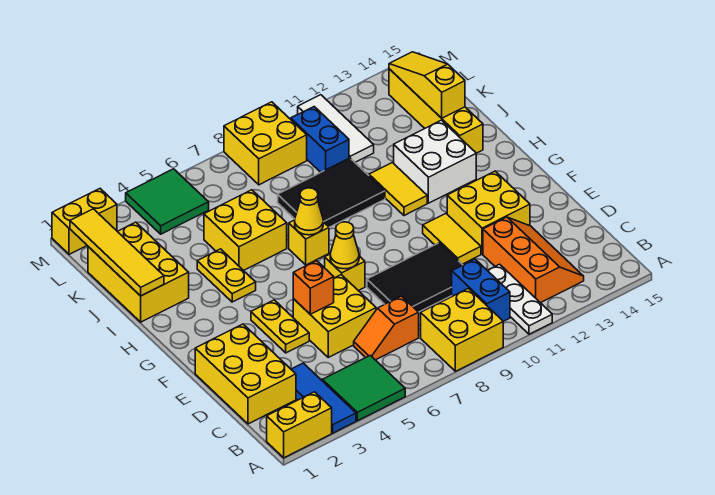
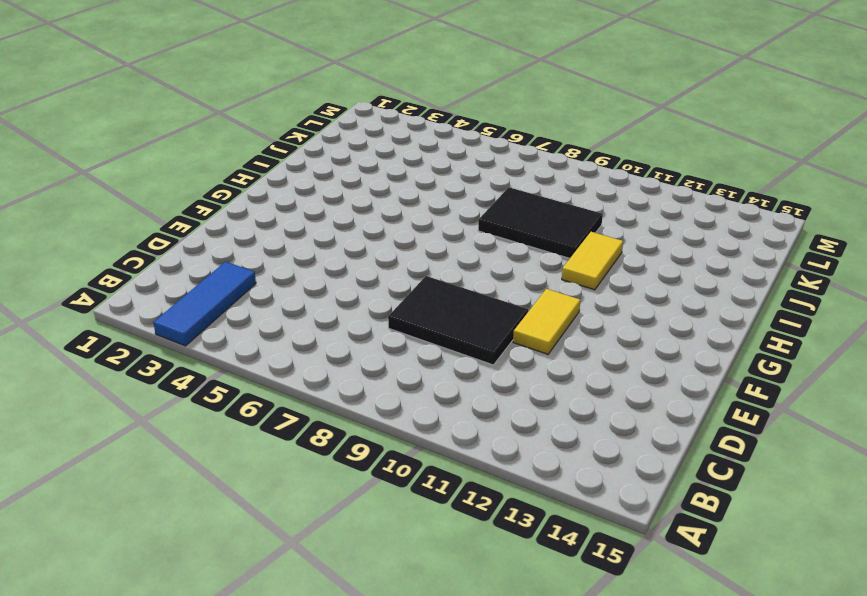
none -> yellow brick A1:A2 level 1
none -> green tile A4:B5 level 1
none -> yellow brick A8:B9 level 1
none -> white plate A11:C11 level 1

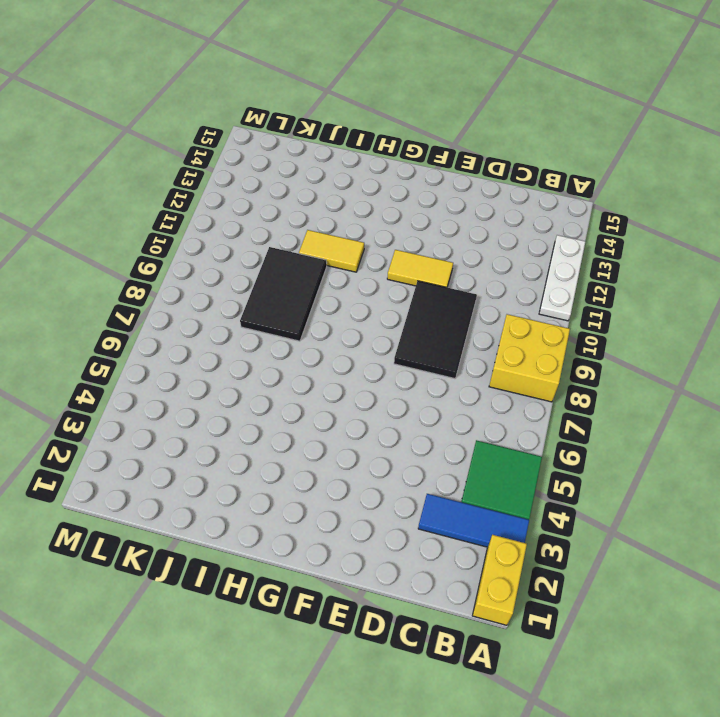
white plate A11:A13 level 1 -> white plate A11:C11 level 1
none -> blue brick B10:C10 level 1
none -> orange slope B12:D13 level 1 top 12
none -> yellow brick C1:E2 level 1
none -> orange slope C6:C7 level 1 top 7

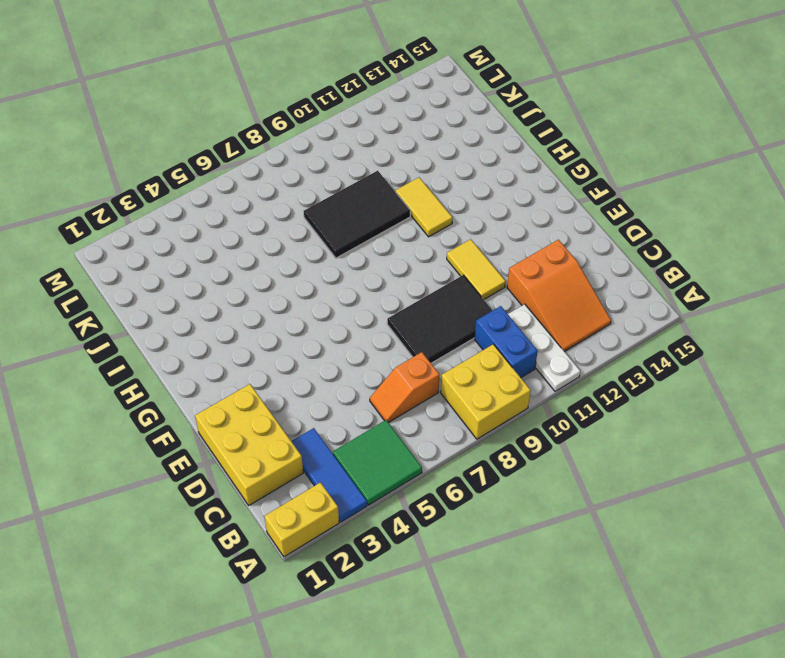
orange slope B12:D13 level 1 top D -> orange slope B12:D13 level 1 top 12
none -> yellow brick D5:E6 level 1
none -> yellow plate E4:F4 level 1
none -> yellow brick E12:F13 level 1
none -> yellow brick F7 level 1

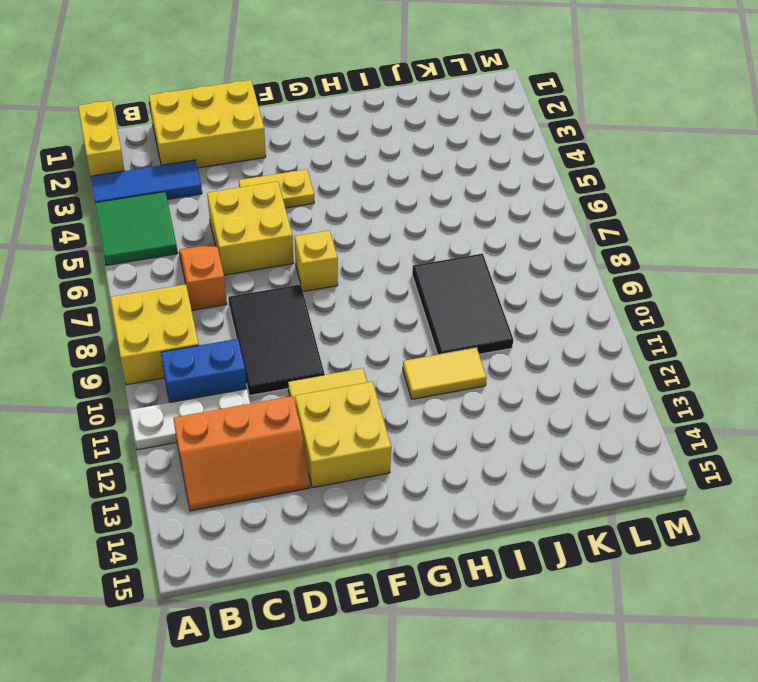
none -> yellow plate H4:I4 level 1
none -> yellow brick H7 level 1
none -> white brick H12:I13 level 1
none -> yellow brick I1:K2 level 1

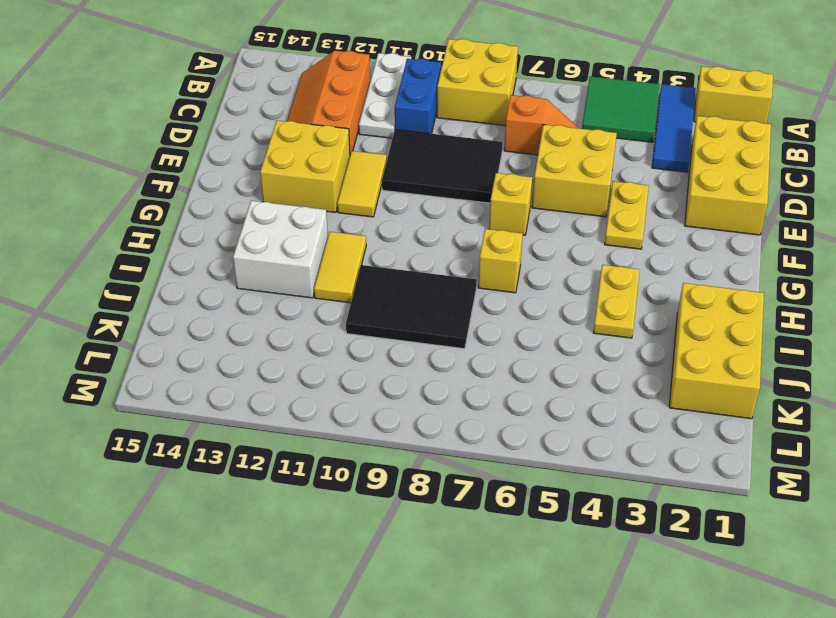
none -> yellow brick I5:J6 level 1
none -> yellow brick I14:L14 level 1
none -> blue brick K10:L10 level 1
none -> white tile K11:M11 level 1

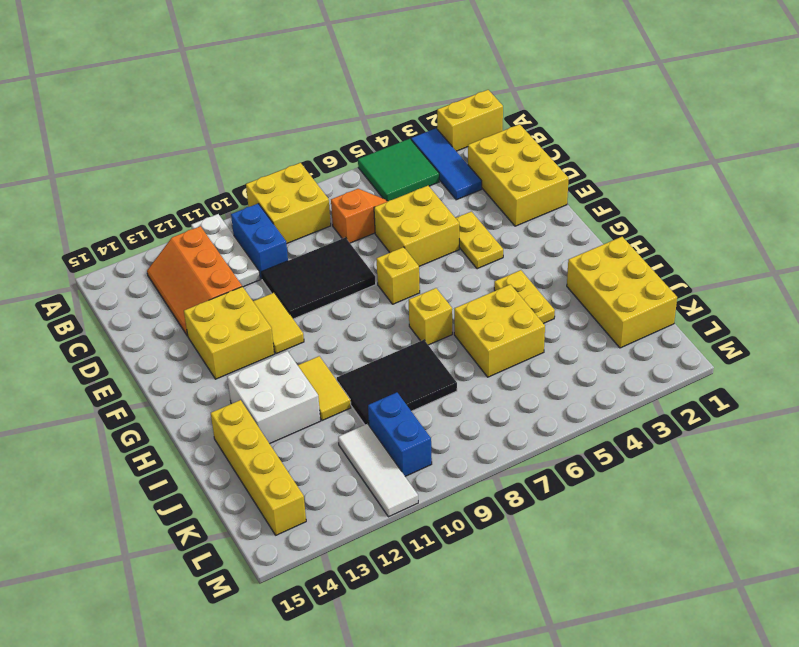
none -> green tile L4:M5 level 1
none -> yellow brick L8:M9 level 1
none -> yellow brick M1:M2 level 1
none -> orange brick E5 level 2

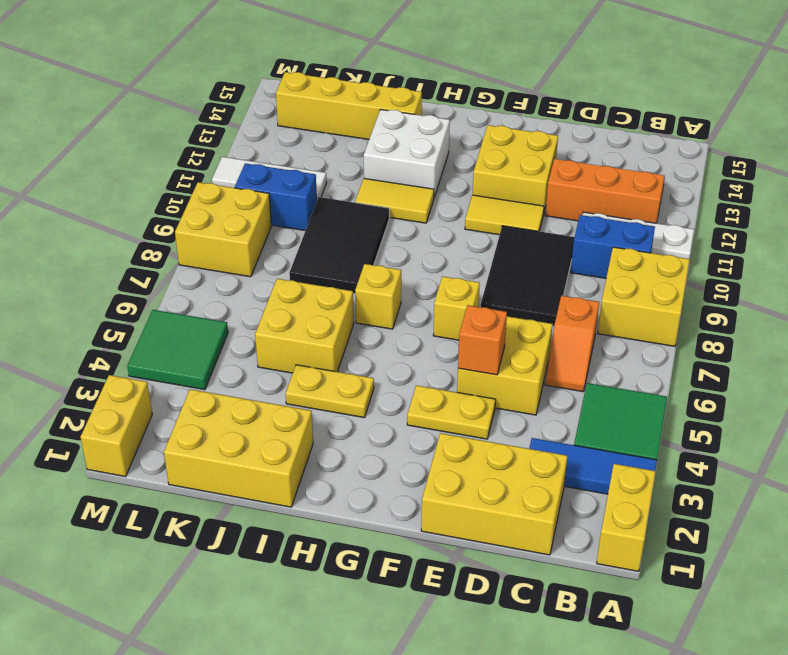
none -> yellow cone F7 level 2
none -> yellow cone H7 level 2
none -> yellow tile I1:L1 level 2
none -> yellow slope J14:L14 level 2 top J

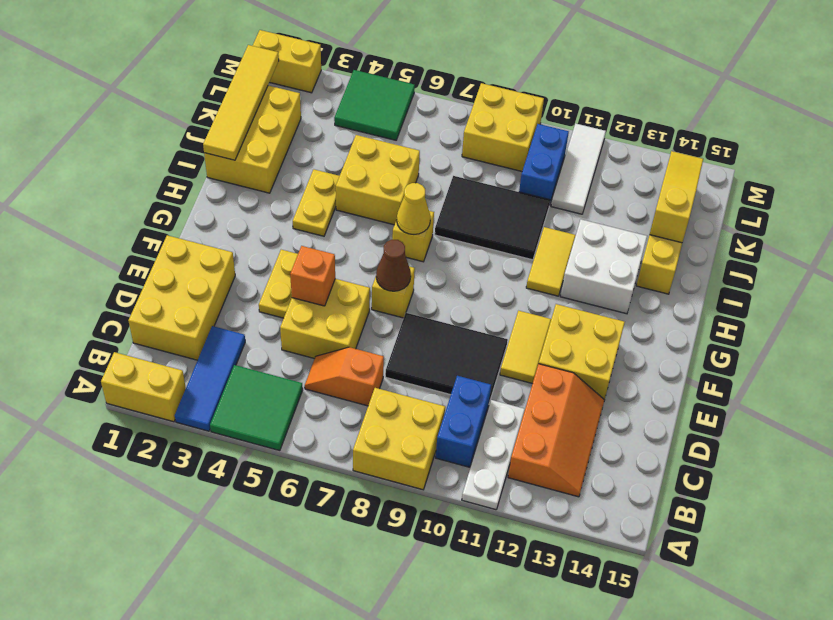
brown cone F7 level 2 -> yellow cone F7 level 2

